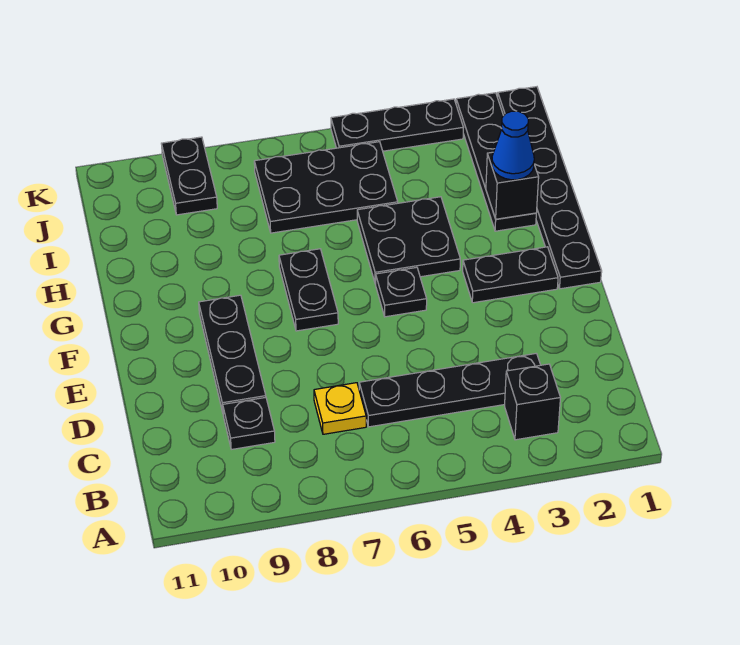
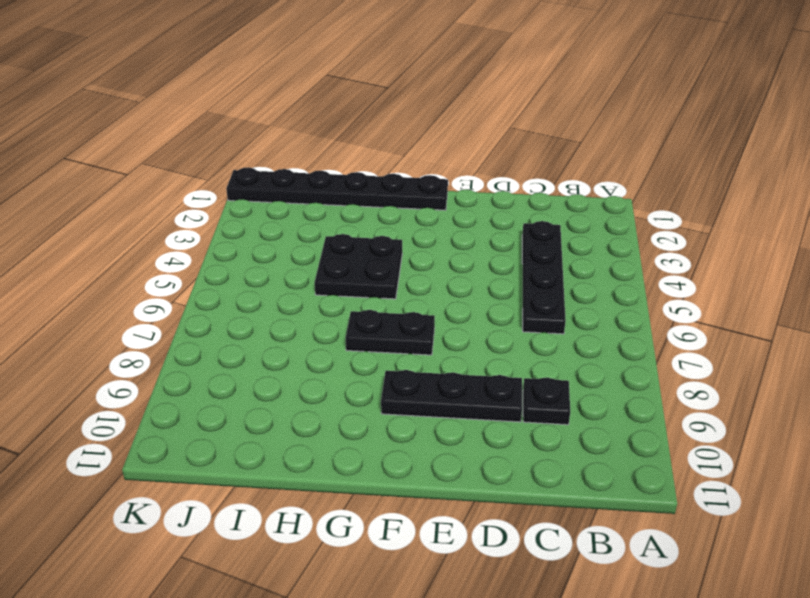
none -> black brick B3 level 1
none -> yellow plate C7 level 1
none -> black plate F2:F3 level 1

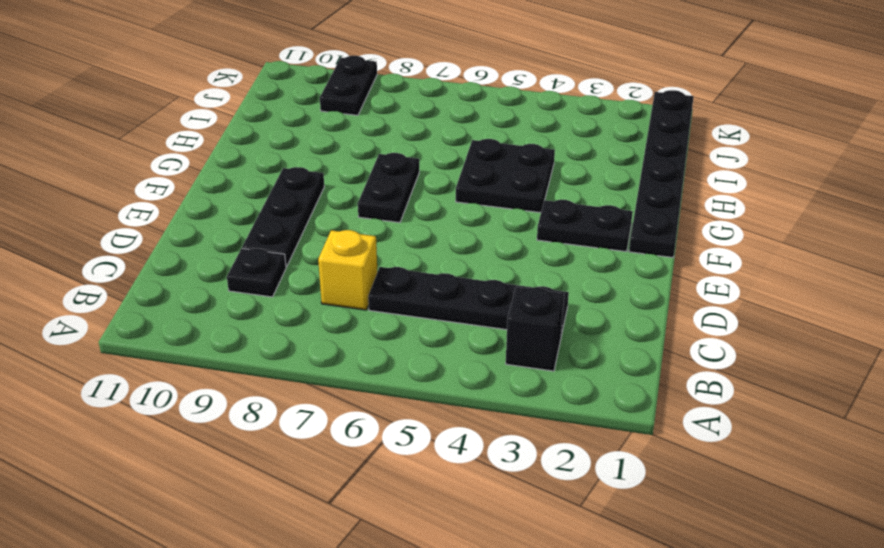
yellow brick C7 level 1 -> yellow plate C7 level 1
none -> black plate F5 level 1
none -> black plate H2:K2 level 1
none -> black plate I5:J7 level 1

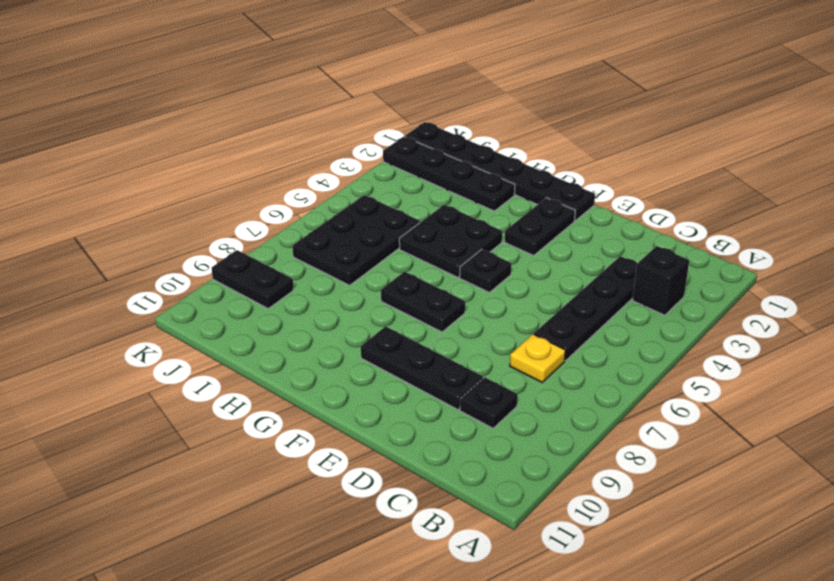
none -> black plate K3:K5 level 1
none -> black brick H2 level 2
none -> blue cone H2 level 3

